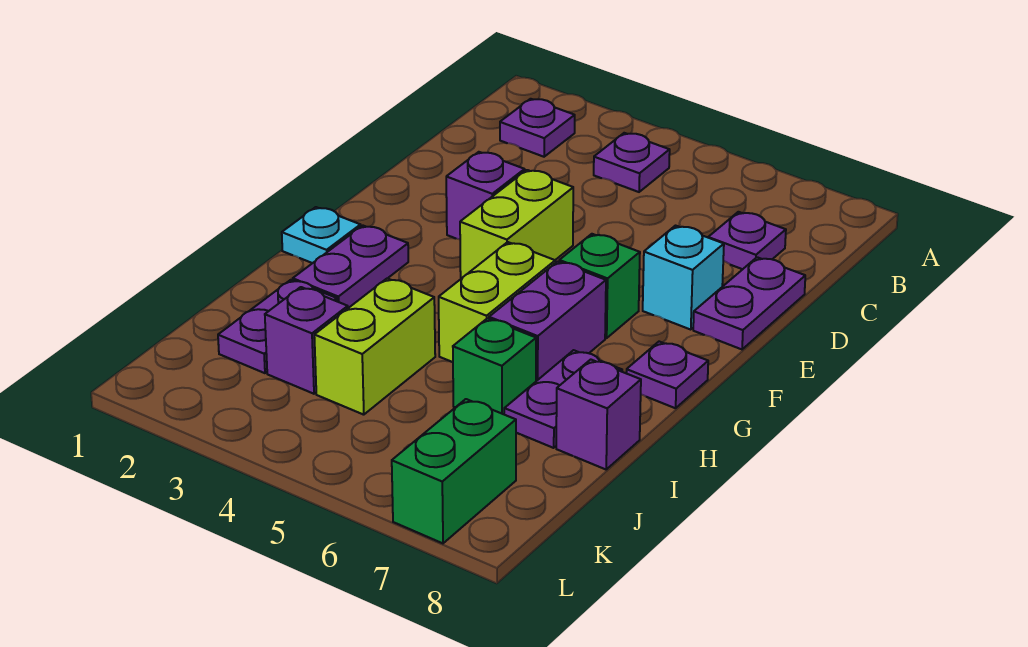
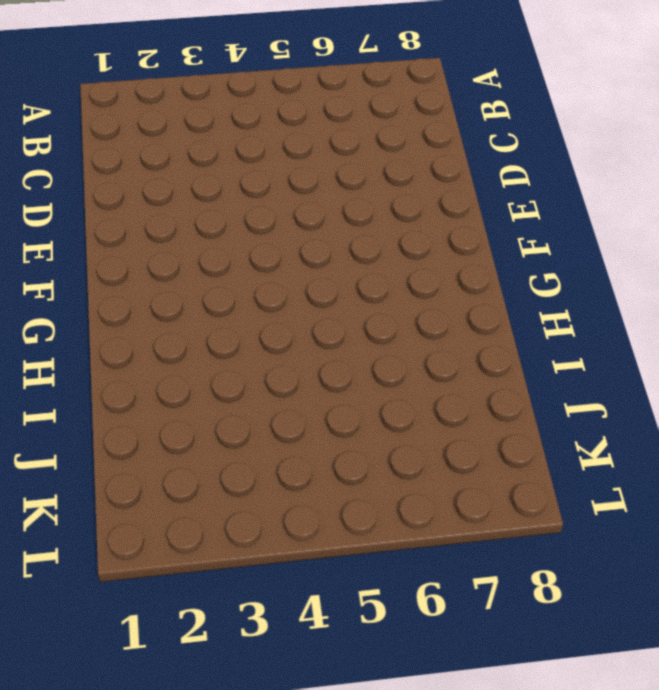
none -> purple plate B2 level 1
none -> purple plate B4 level 1
none -> purple plate C7 level 1

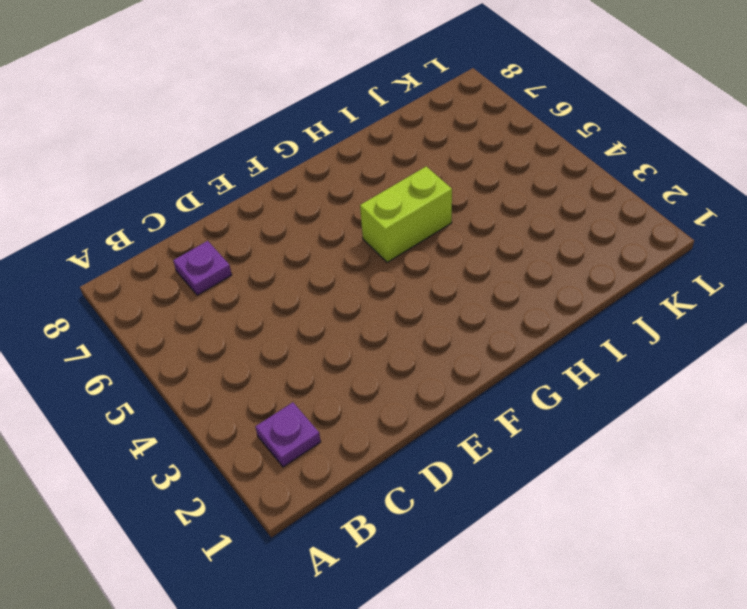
none -> purple plate B4 level 1
none -> purple plate D8:E8 level 1
none -> purple brick E3 level 1

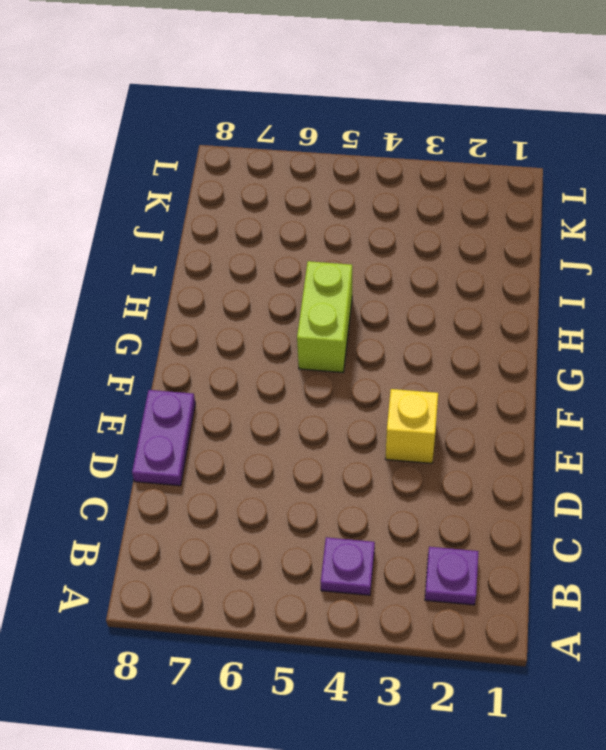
yellow brick E3 level 1 -> purple brick E3 level 1
none -> purple plate C7 level 1
none -> lime brick E4:F4 level 1
none -> cyan brick E7 level 1

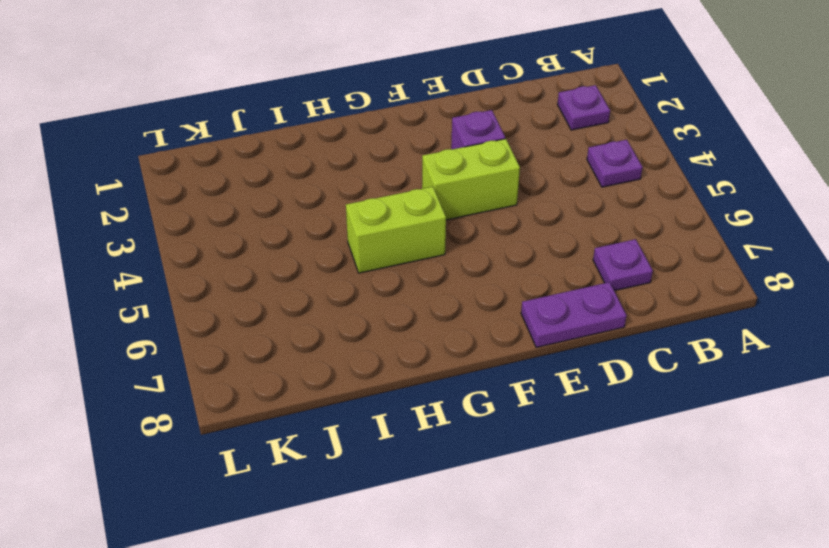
none -> cyan brick E7 level 1
none -> green brick F6 level 1
none -> cyan plate G1 level 1

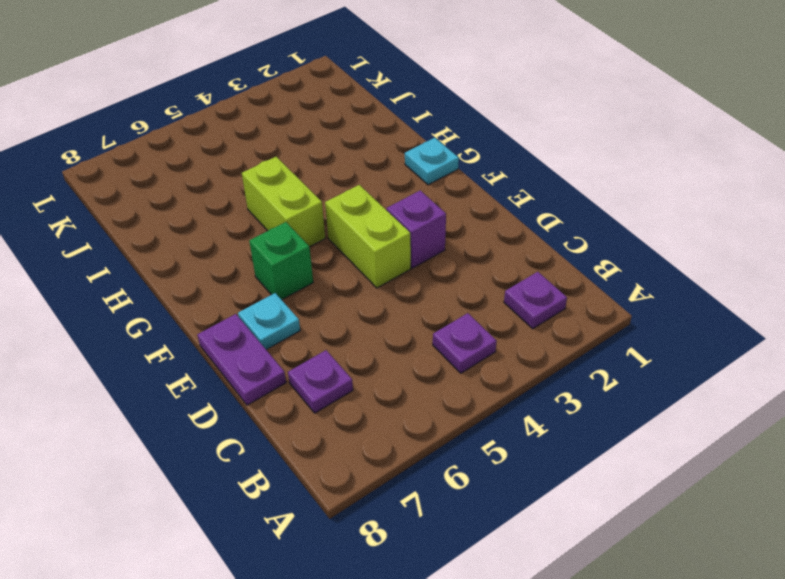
cyan plate E7 level 1 -> cyan brick E7 level 1
none -> purple plate G2:H2 level 1
none -> purple brick G6:H6 level 1
none -> purple plate G8 level 1

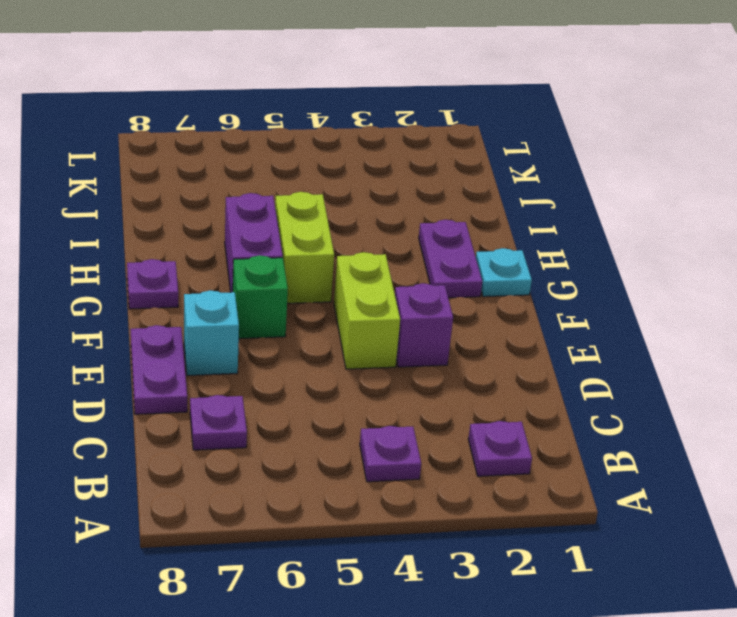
none -> purple plate H7:I7 level 1
none -> purple plate I2:J2 level 1
none -> lime brick I4:J4 level 1

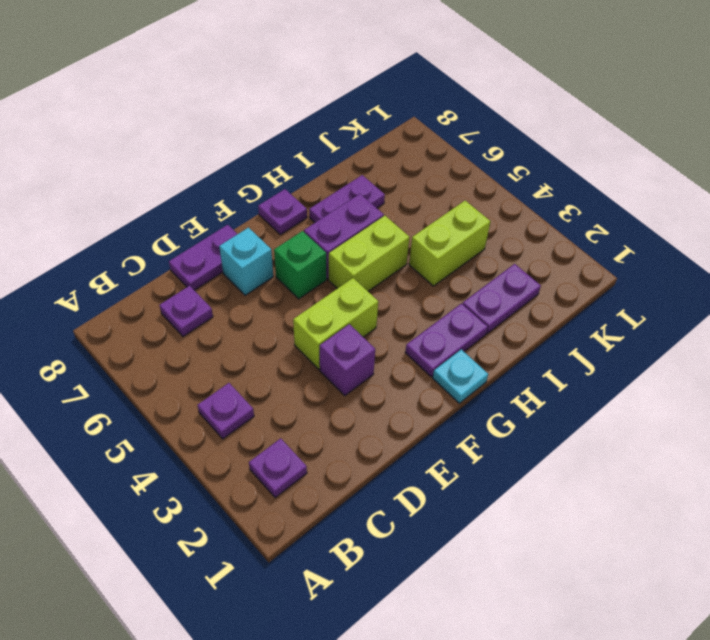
none -> green brick I6 level 1
none -> purple brick I8 level 1
none -> purple brick J3 level 1

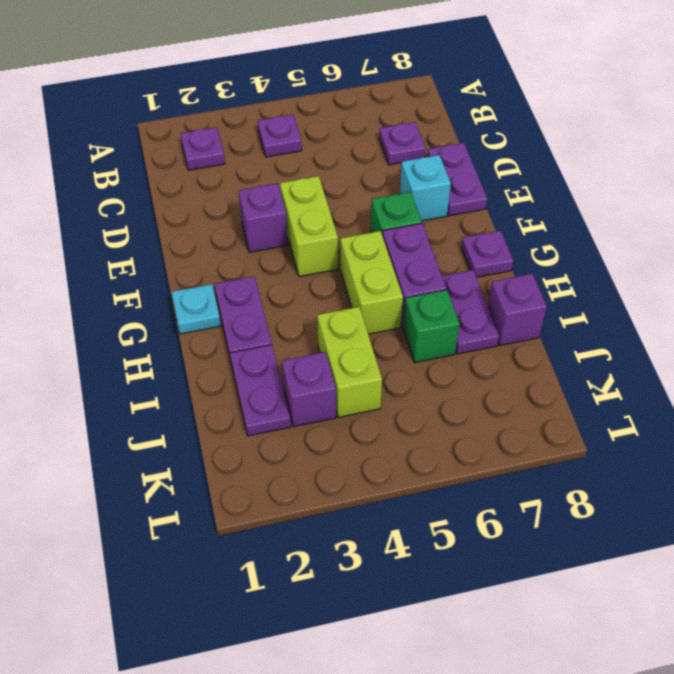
none -> green brick K7:L7 level 1

